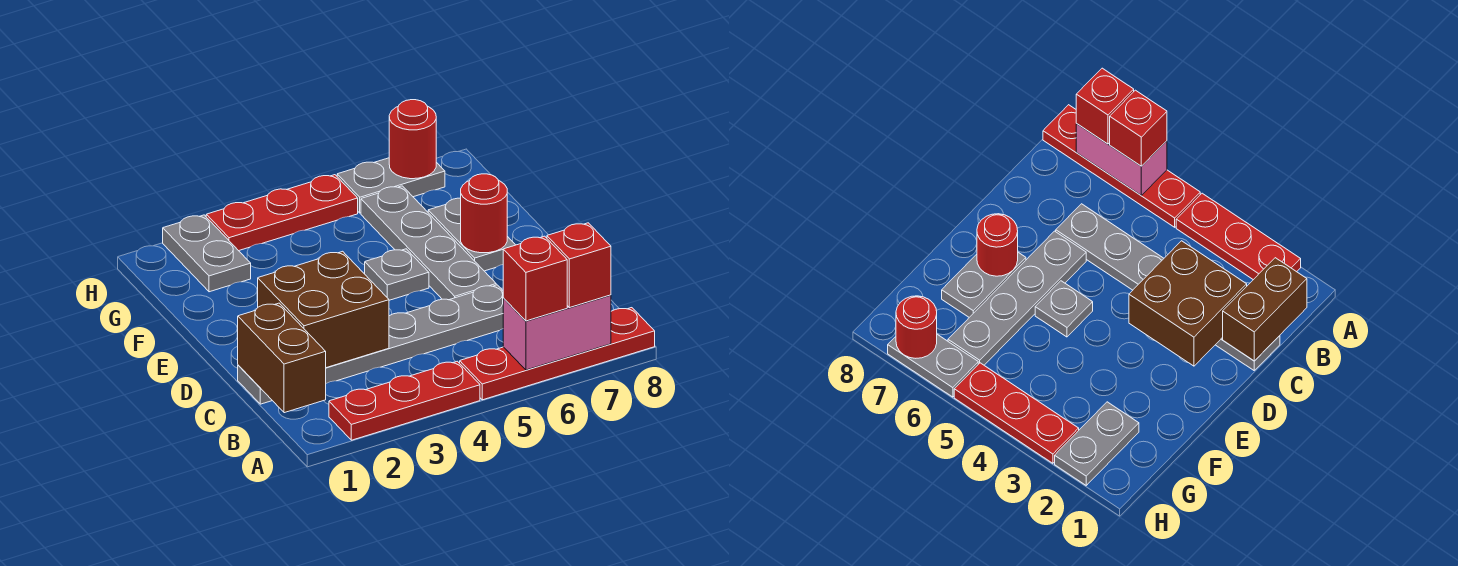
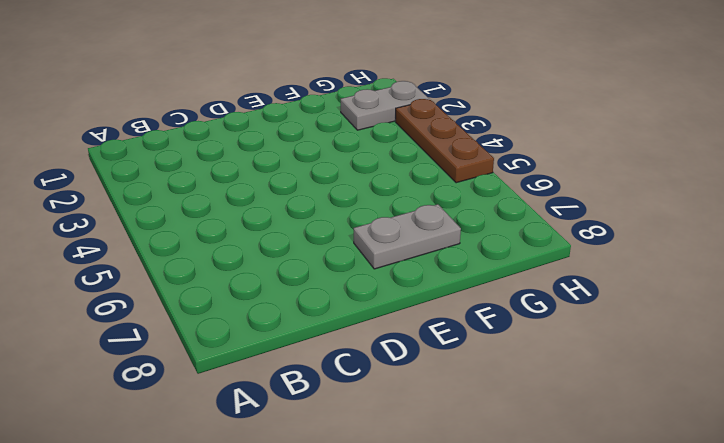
brown plate H3:H5 level 1 -> red plate H3:H5 level 1
none -> red plate A2:A4 level 1
none -> red plate A5:A8 level 1
none -> grey plate C1:C6 level 1

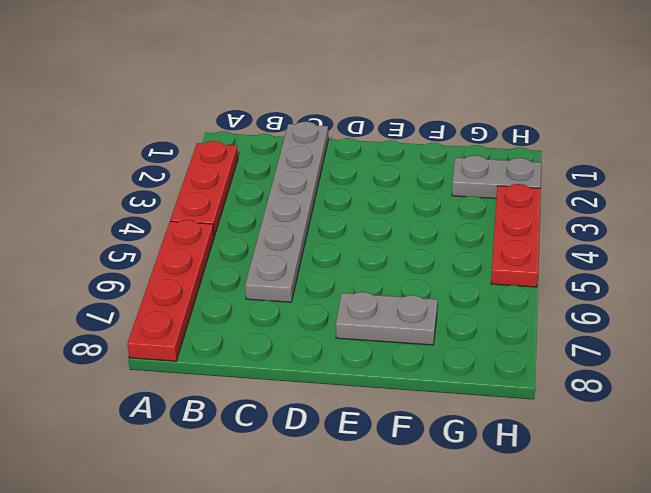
none -> grey plate D6:G6 level 1
none -> grey plate E5 level 1
none -> grey plate H6:H7 level 1

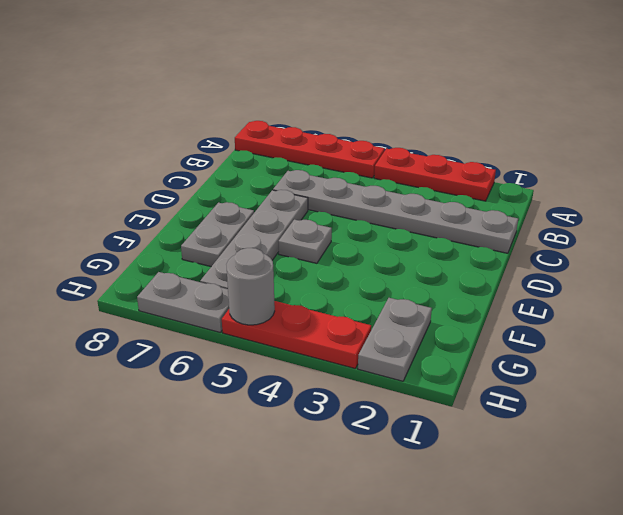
grey round brick H5 level 2 -> none
none -> pink brick A6:A7 level 2
none -> brown brick B1:C1 level 2
none -> brown brick C2:D3 level 2

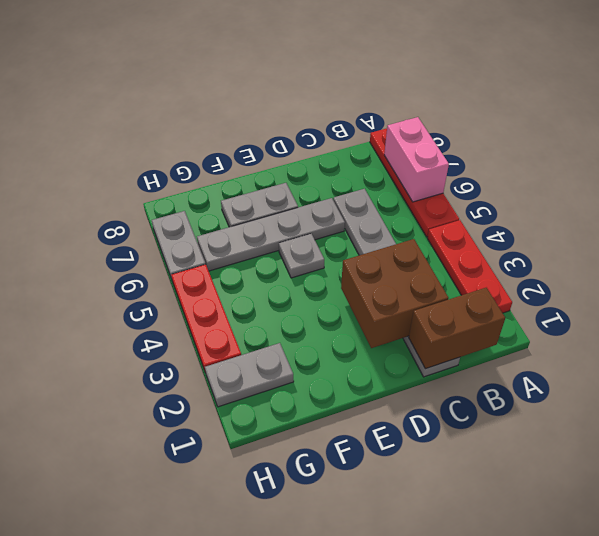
none -> red round brick E7 level 2
none -> red round brick H7 level 2
none -> red brick A6 level 3

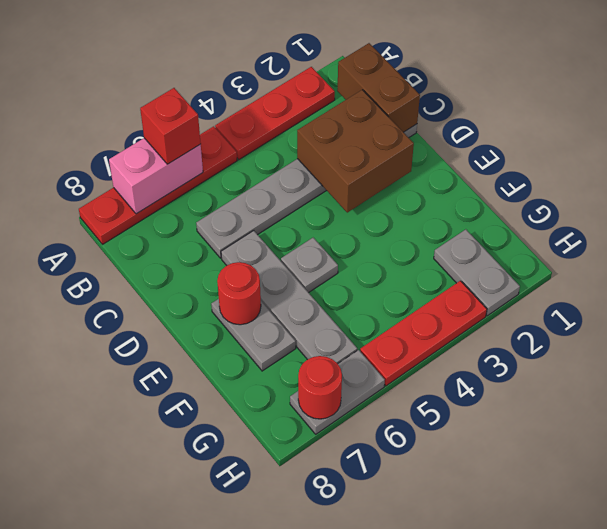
none -> red brick A7 level 3

